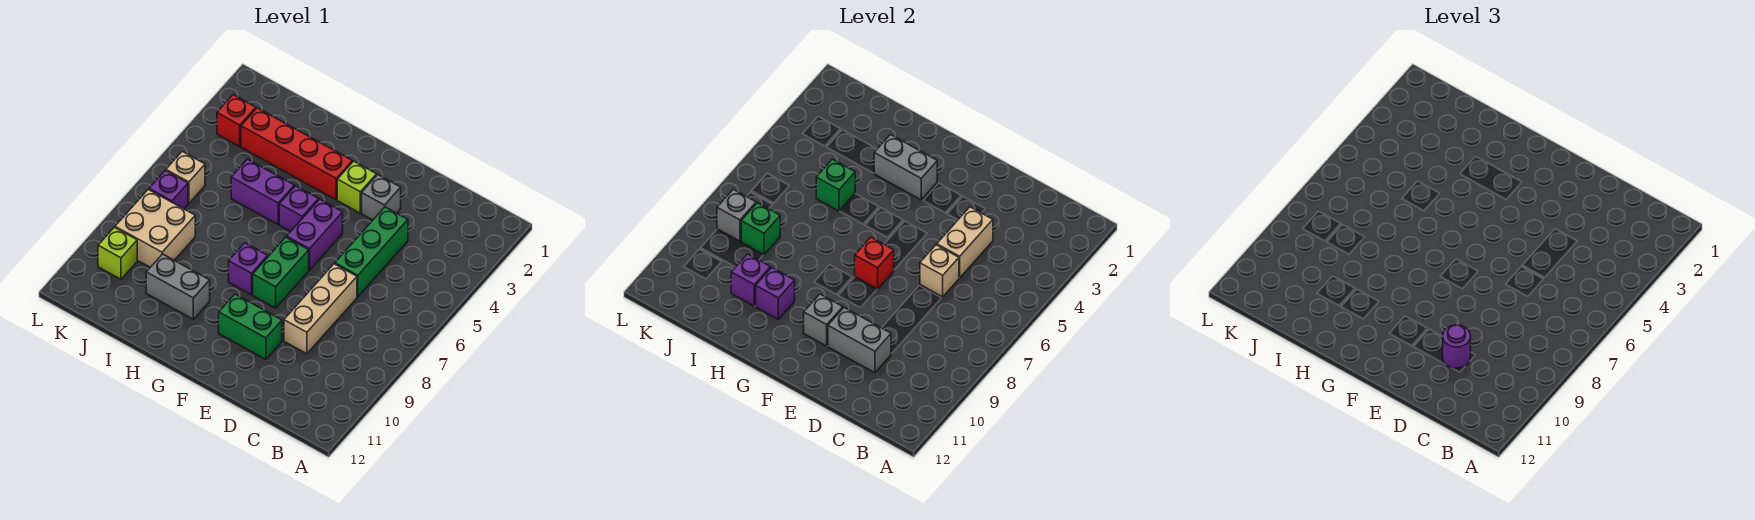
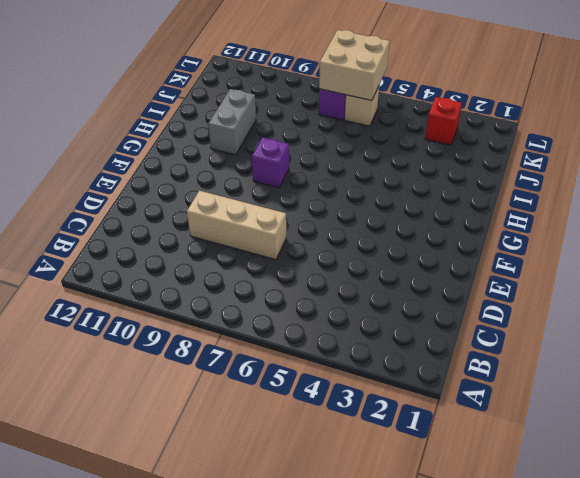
tan brick K6:L7 level 2 -> tan brick J8:K9 level 1
none -> green brick D4:D6 level 1
none -> grey brick E3 level 1
none -> green brick E10:F10 level 1

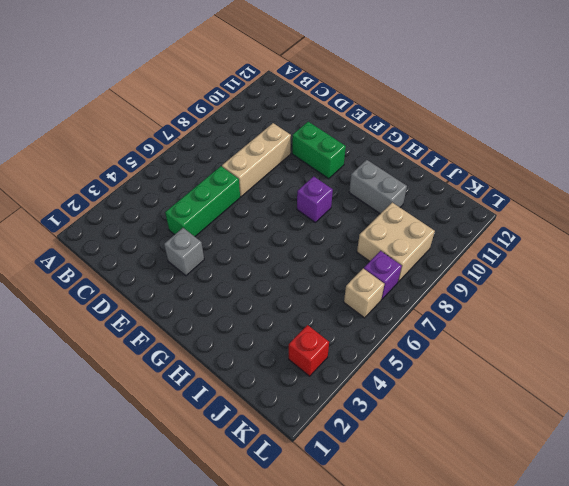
none -> lime brick F3 level 1
none -> purple brick F5:F6 level 1
none -> green brick F7:F8 level 1

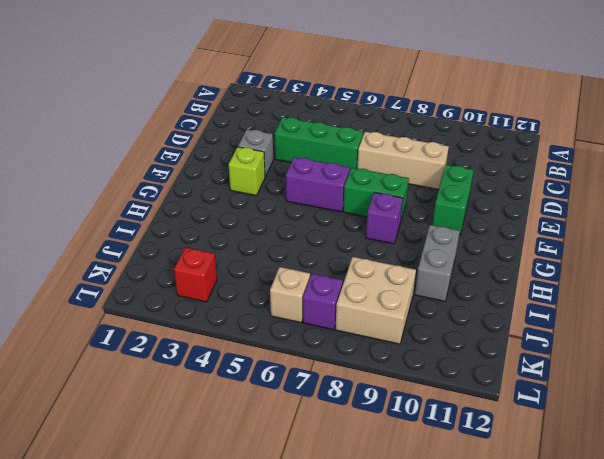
none -> red brick G3:J3 level 1
none -> purple brick G5 level 1
none -> purple brick H5:I5 level 1

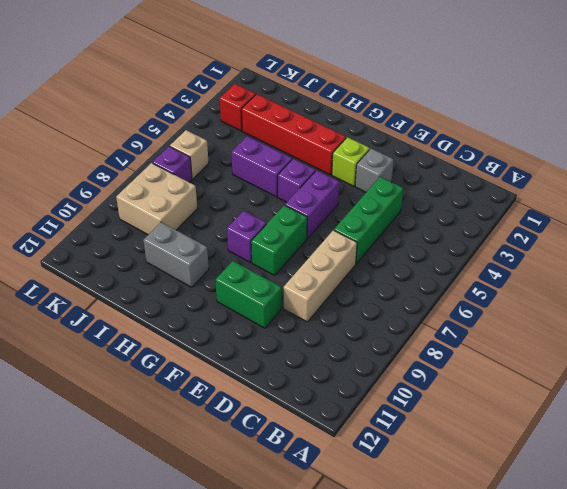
none -> lime brick K10 level 1
none -> tan brick D4:D5 level 2
none -> tan brick D6 level 2

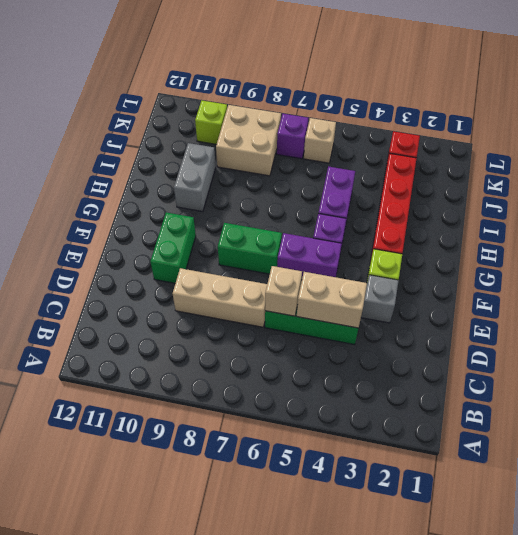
none -> purple brick G8 level 1
none -> grey brick D10:E10 level 2
none -> red brick F7 level 2

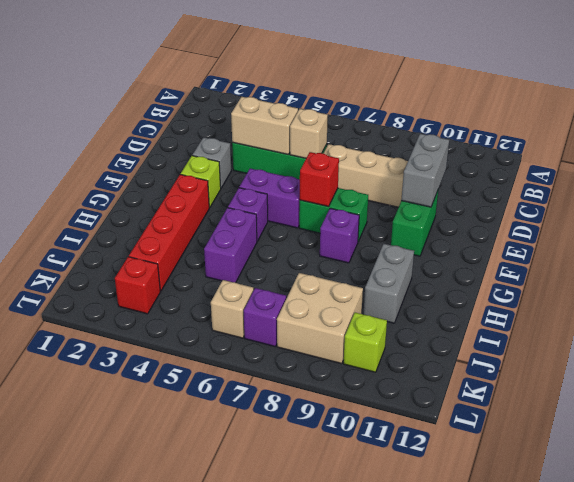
none -> grey brick F10 level 2
none -> grey brick G3:H3 level 2
none -> purple brick H10 level 2

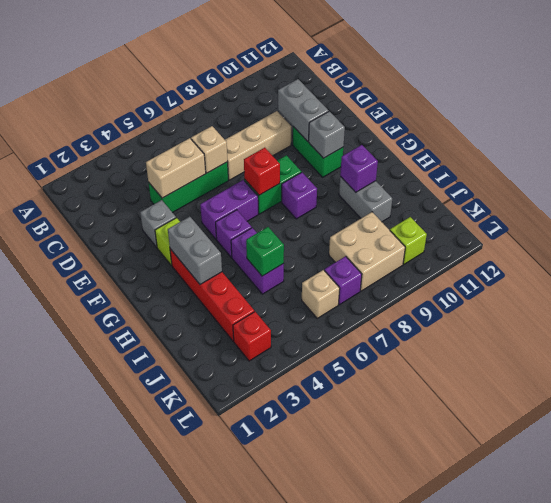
none -> purple brick I10 level 2
none -> green brick J8 level 2
none -> grey brick K8 level 2

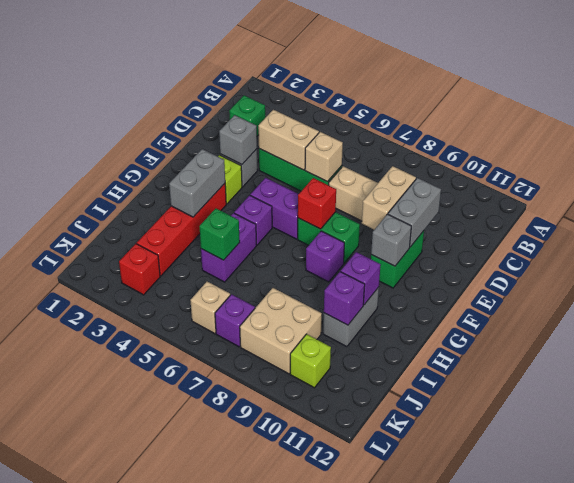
green brick C2 level 1 -> green brick J8 level 2
tan brick D9:E9 level 2 -> none
grey brick E3 level 2 -> grey brick K8 level 2
none -> purple round brick D10 level 3

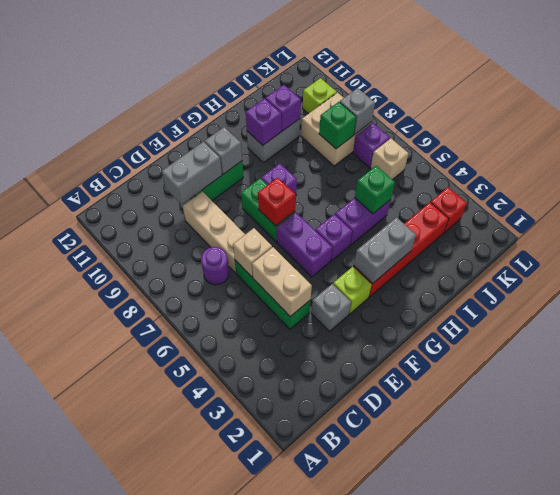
purple round brick C7 level 1 -> purple round brick D10 level 3

